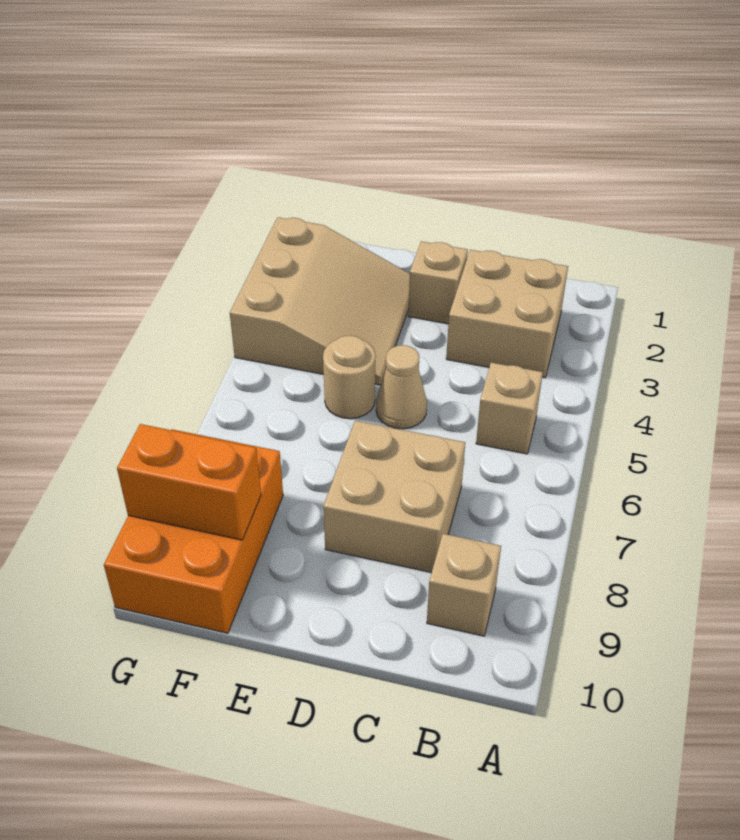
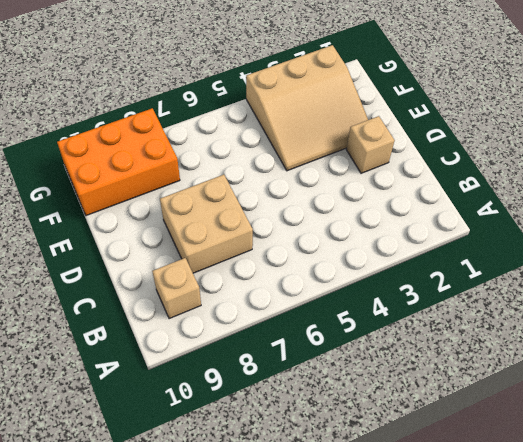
none -> tan brick B2:C3 level 1
none -> tan brick B5 level 1

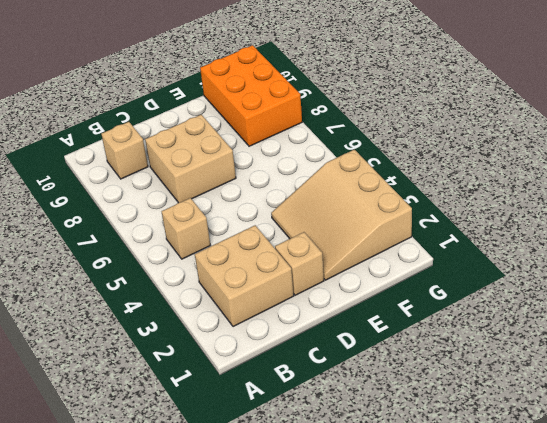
none -> tan cone D5 level 1
none -> tan round brick E5 level 1

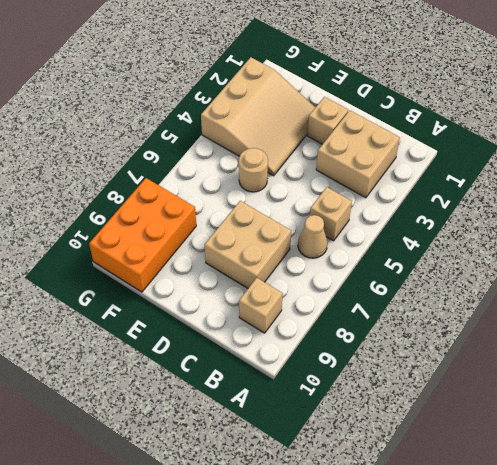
tan cone B6 level 1 -> tan cone D5 level 1
none -> orange brick F9:G9 level 2

